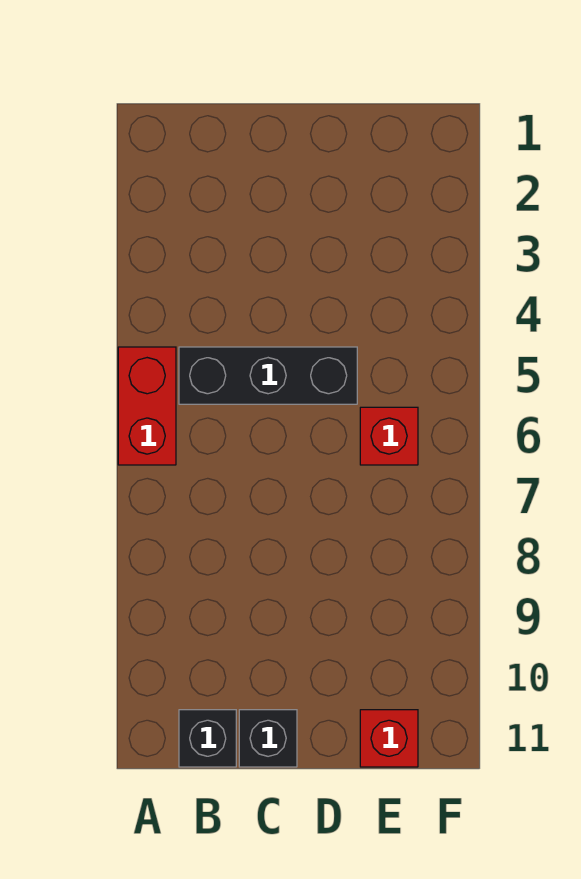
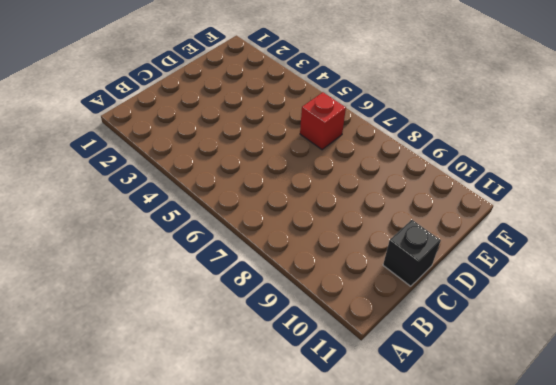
none -> red brick A5:A6 level 1
none -> black brick B5:D5 level 1

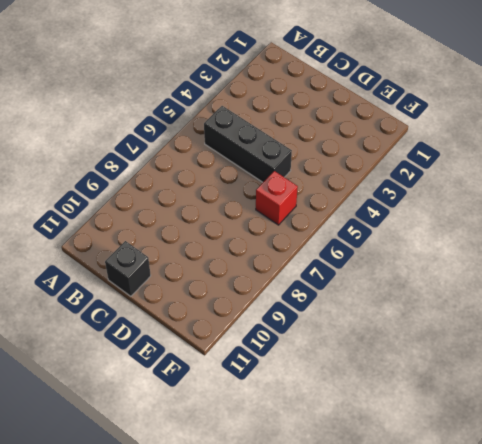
none -> red brick A5:A6 level 1
none -> black brick B11 level 1

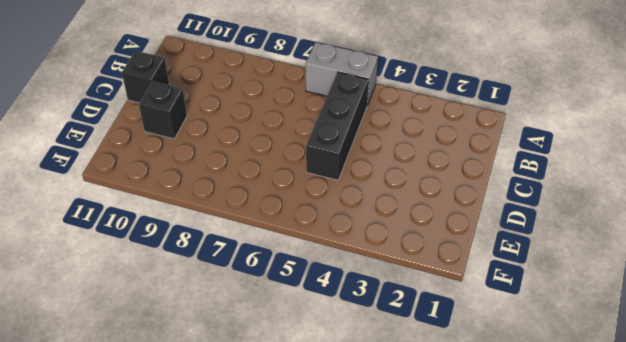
grey brick A5:A6 level 1 -> red brick A5:A6 level 1
black brick D10 level 1 -> black brick B11 level 1
none -> red brick E6 level 1
none -> red brick E11 level 1

